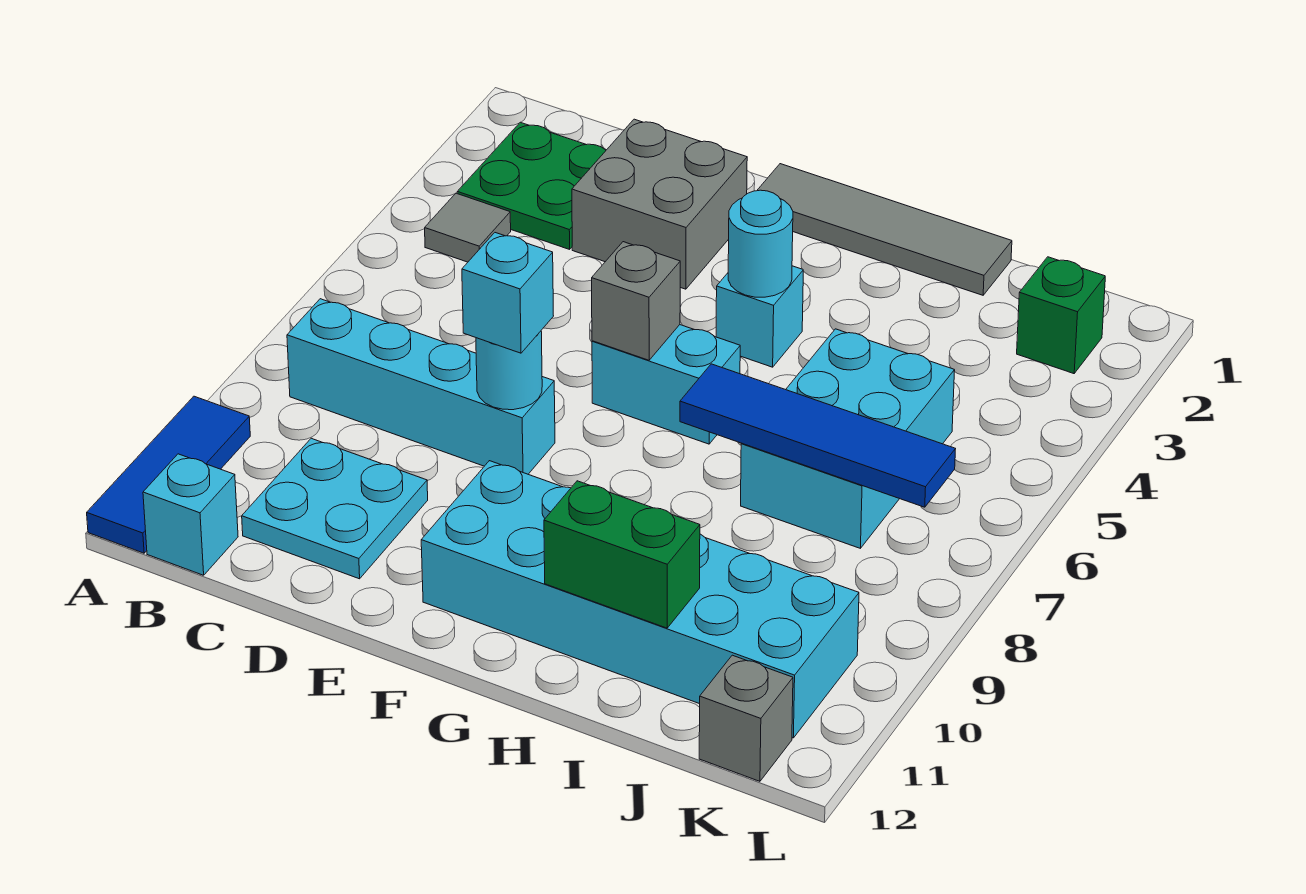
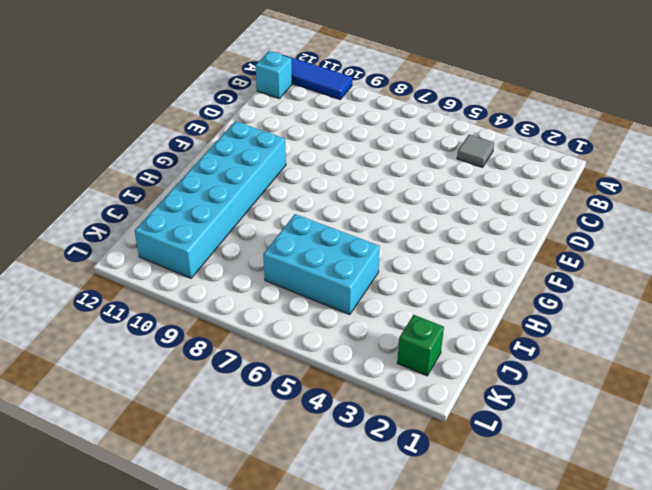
none -> green plate B2:C3 level 1
none -> cyan brick B8:E8 level 1
none -> cyan plate C10:D11 level 1

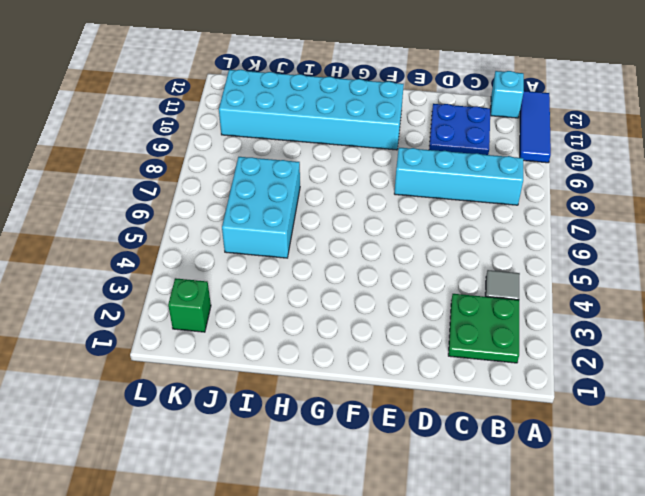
blue plate C10:D11 level 1 -> cyan plate C10:D11 level 1
none -> grey brick D2:E3 level 1
none -> grey tile F1:I1 level 1
none -> cyan brick F6:G6 level 1

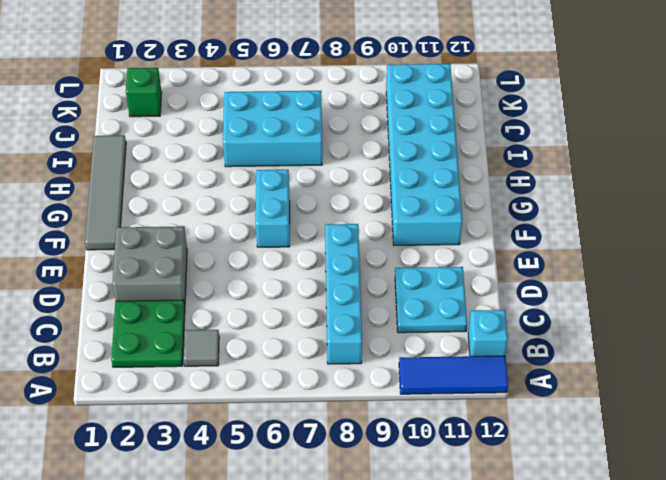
none -> cyan brick G4 level 1
none -> grey brick K12 level 1
none -> cyan round brick E8 level 2

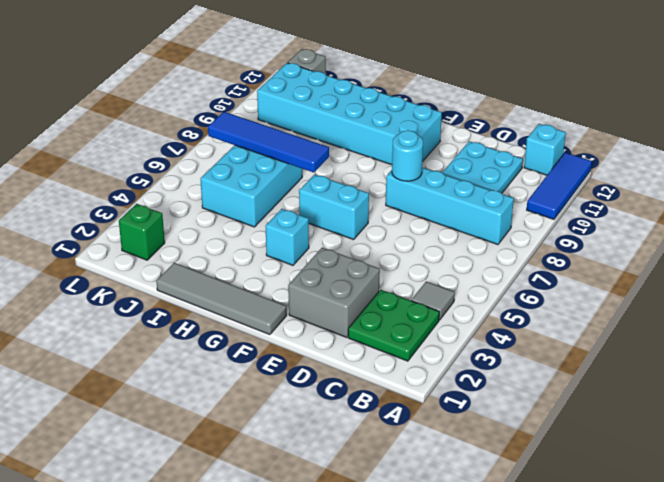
none -> grey brick F6 level 2
none -> cyan round brick G4 level 2
none -> green brick H11:I11 level 2

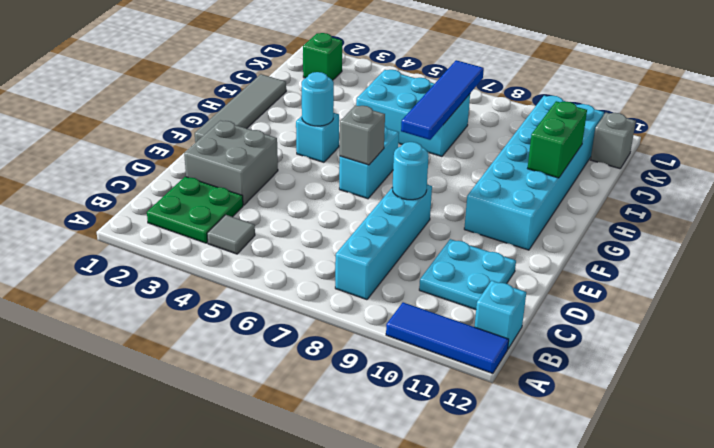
none -> cyan brick E8 level 3

